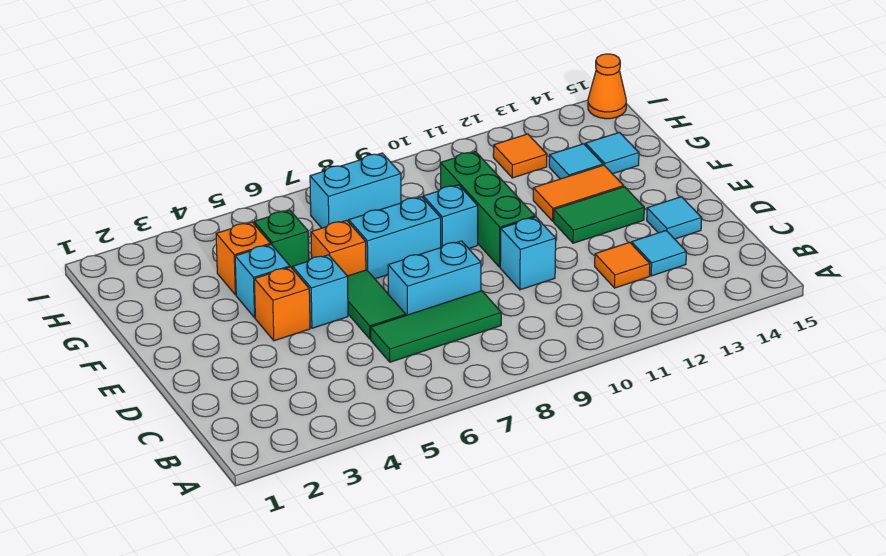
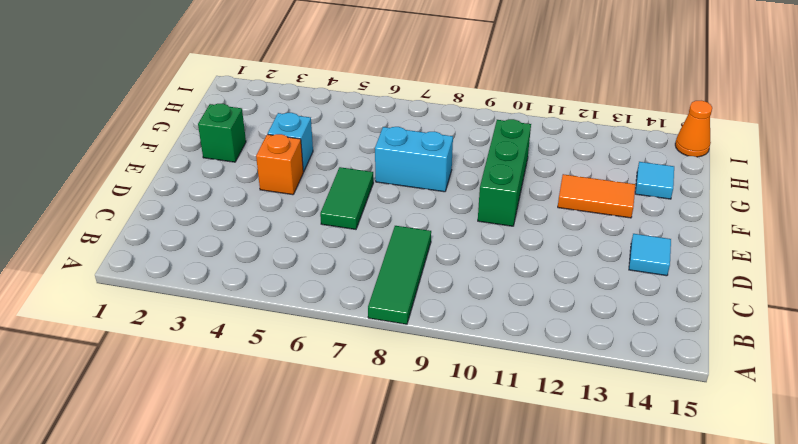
green tile A8:C8 level 1 -> green tile C6:C8 level 1
green brick F2 level 1 -> green brick G5 level 1
none -> orange tile C12 level 1
none -> cyan tile C13 level 1
none -> cyan brick D7:D8 level 1

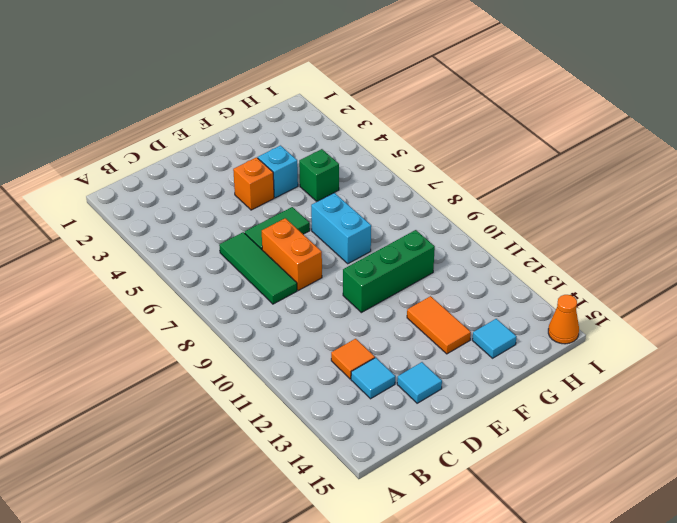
orange brick D7:D8 level 1 -> cyan brick D7:D8 level 1
none -> cyan brick D10 level 1
none -> cyan brick E5 level 1
none -> green tile E12:E13 level 1

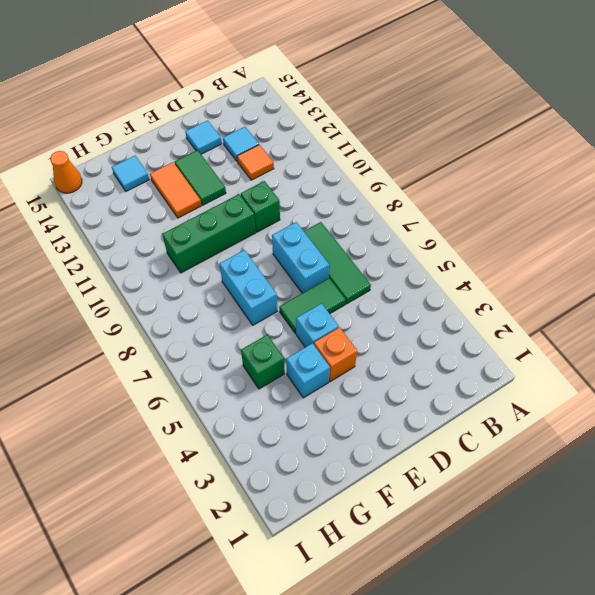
green brick D10 level 1 -> cyan brick D10 level 1
none -> orange brick F6 level 1
none -> cyan brick F9 level 1
none -> orange brick G4 level 1

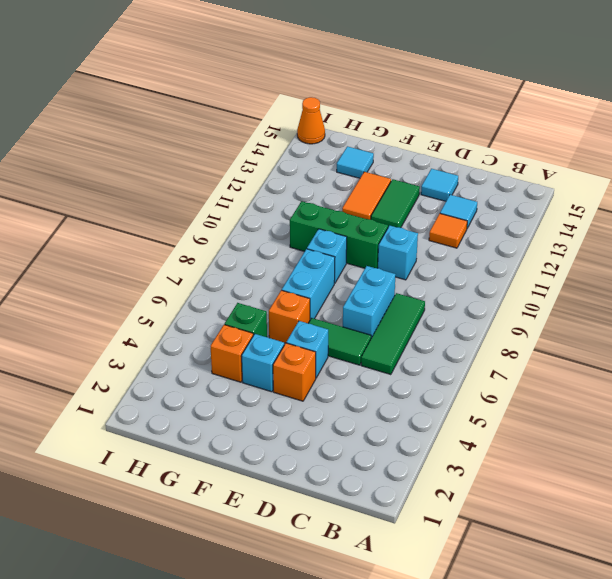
none -> cyan tile G13 level 1
none -> cyan brick H7:H8 level 1
none -> orange tile H12 level 1

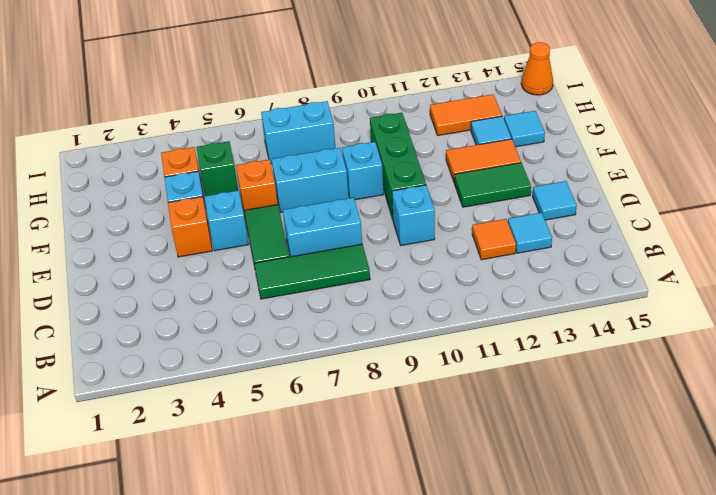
orange tile H12:H13 level 1 -> orange tile H12 level 1

